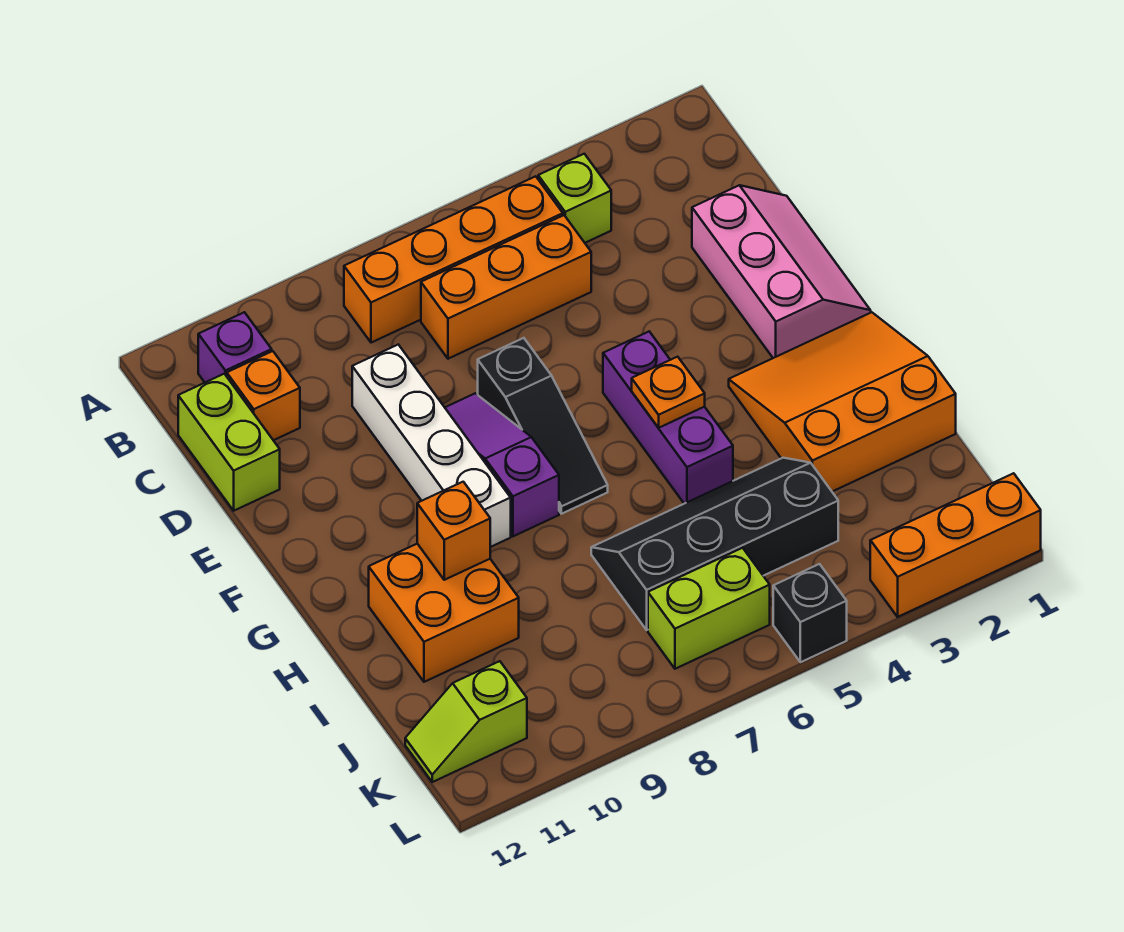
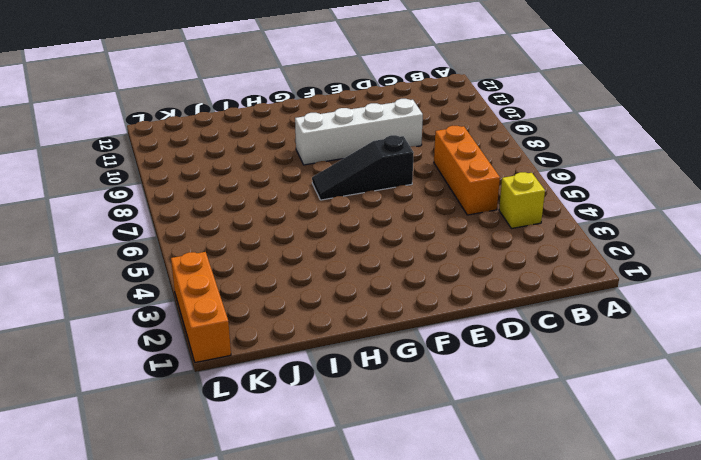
yellow brick B4 level 1 -> lime brick B4 level 1
none -> orange brick B5:B8 level 1
none -> purple brick B11 level 1
none -> orange brick C11 level 1

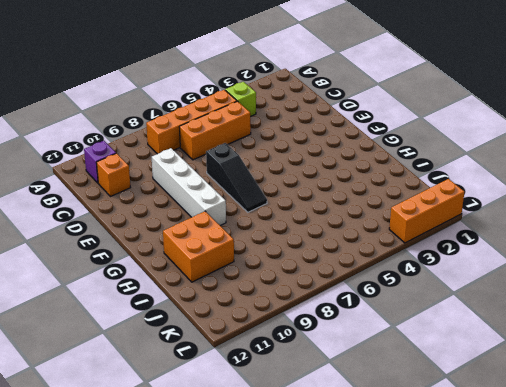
none -> lime brick C12:D12 level 1
none -> pink slope D1:F2 level 1 top 2
none -> purple slope E8:G8 level 1 top G

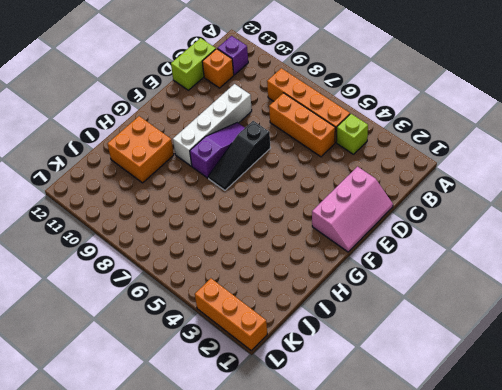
none -> purple brick F5:H5 level 1
none -> orange slope G1:I3 level 1 top I
none -> black slope I4:J7 level 1 top J

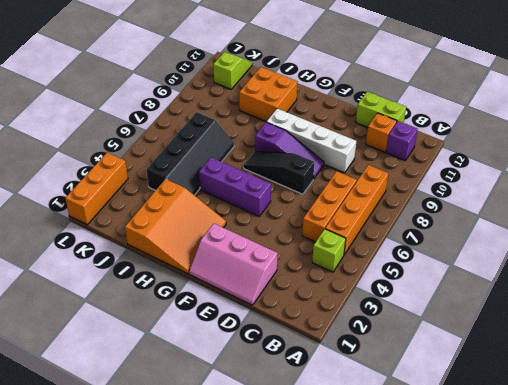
none -> lime brick K6:K7 level 1
none -> black brick L5 level 1
none -> orange plate G5 level 2

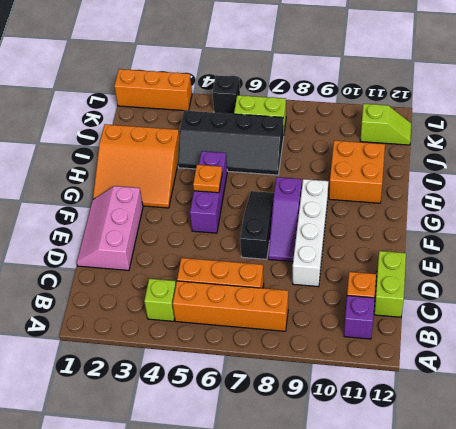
none -> orange brick H10 level 2

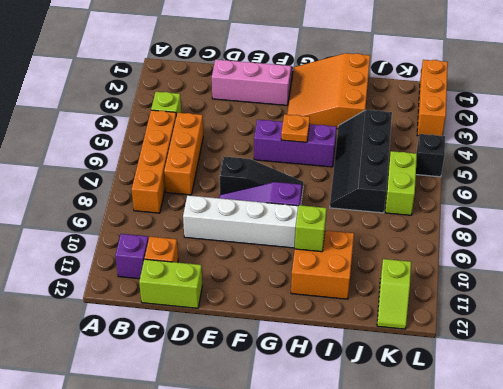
lime brick H10 level 2 -> orange brick H10 level 2

